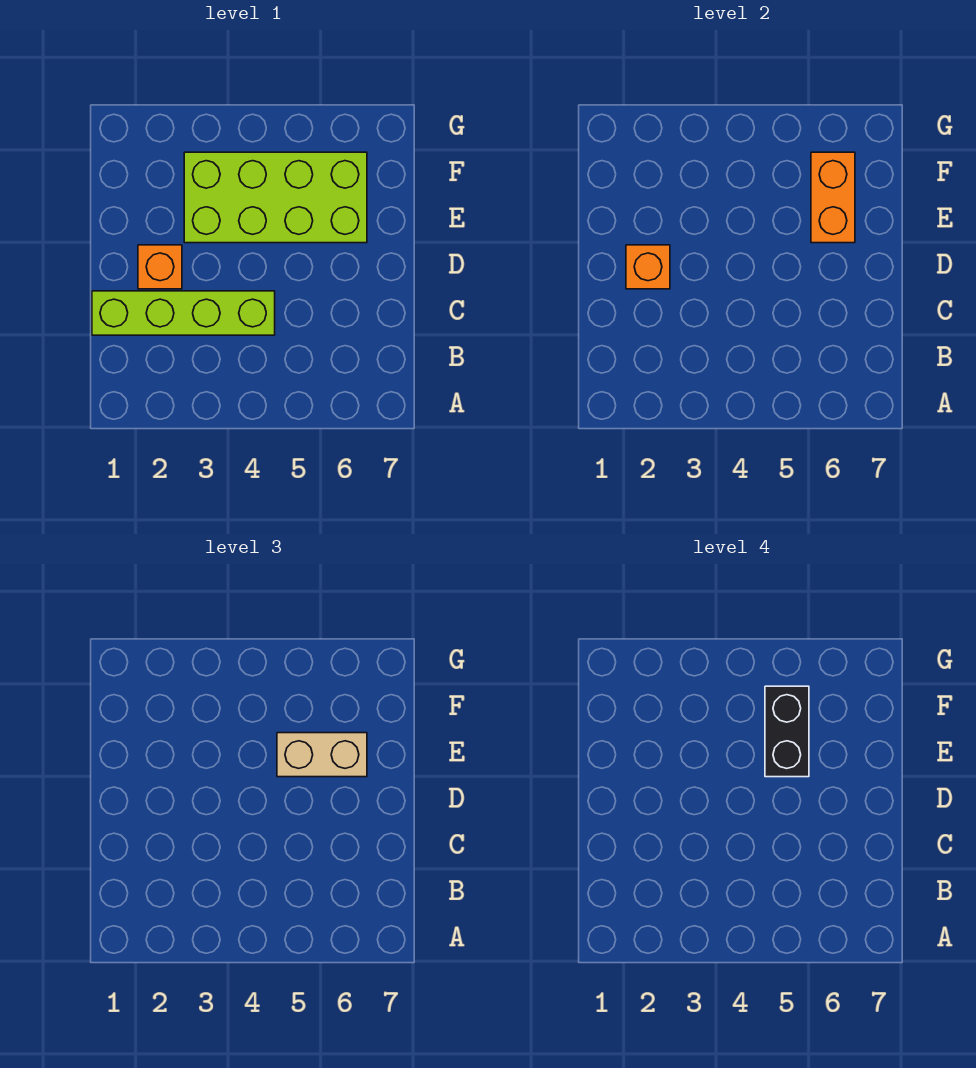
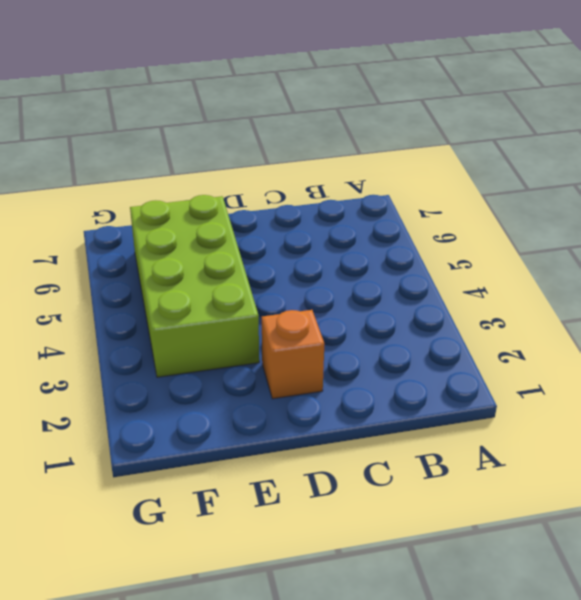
none -> lime brick C1:C4 level 1
none -> orange brick D2 level 2

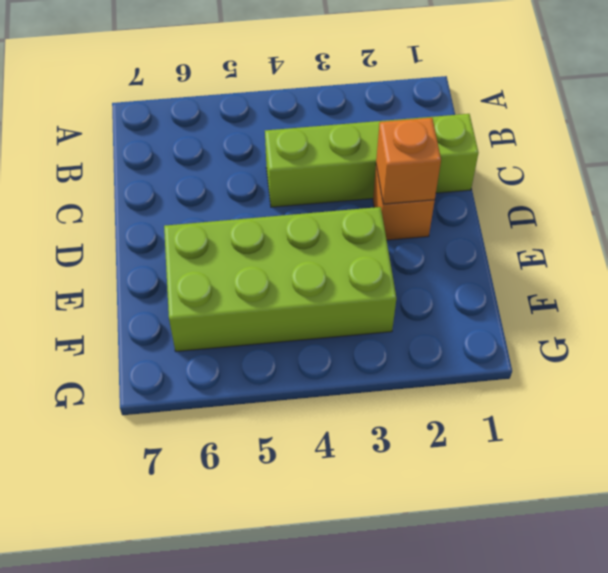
none -> orange brick E6:F6 level 2
none -> tan brick E5:E6 level 3

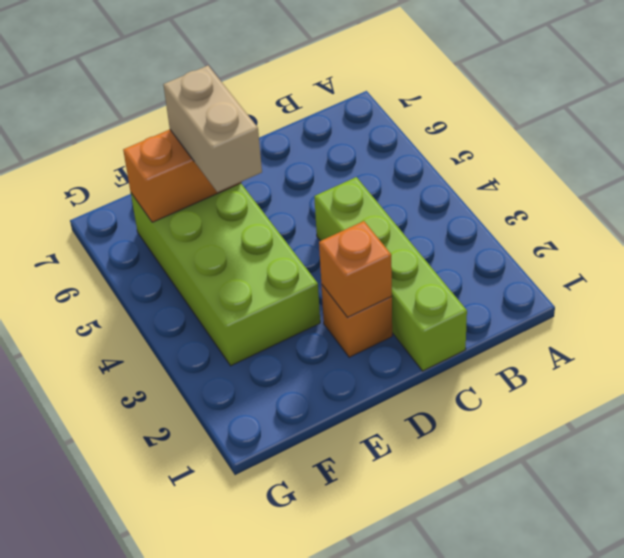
none -> black brick E5:F5 level 4

